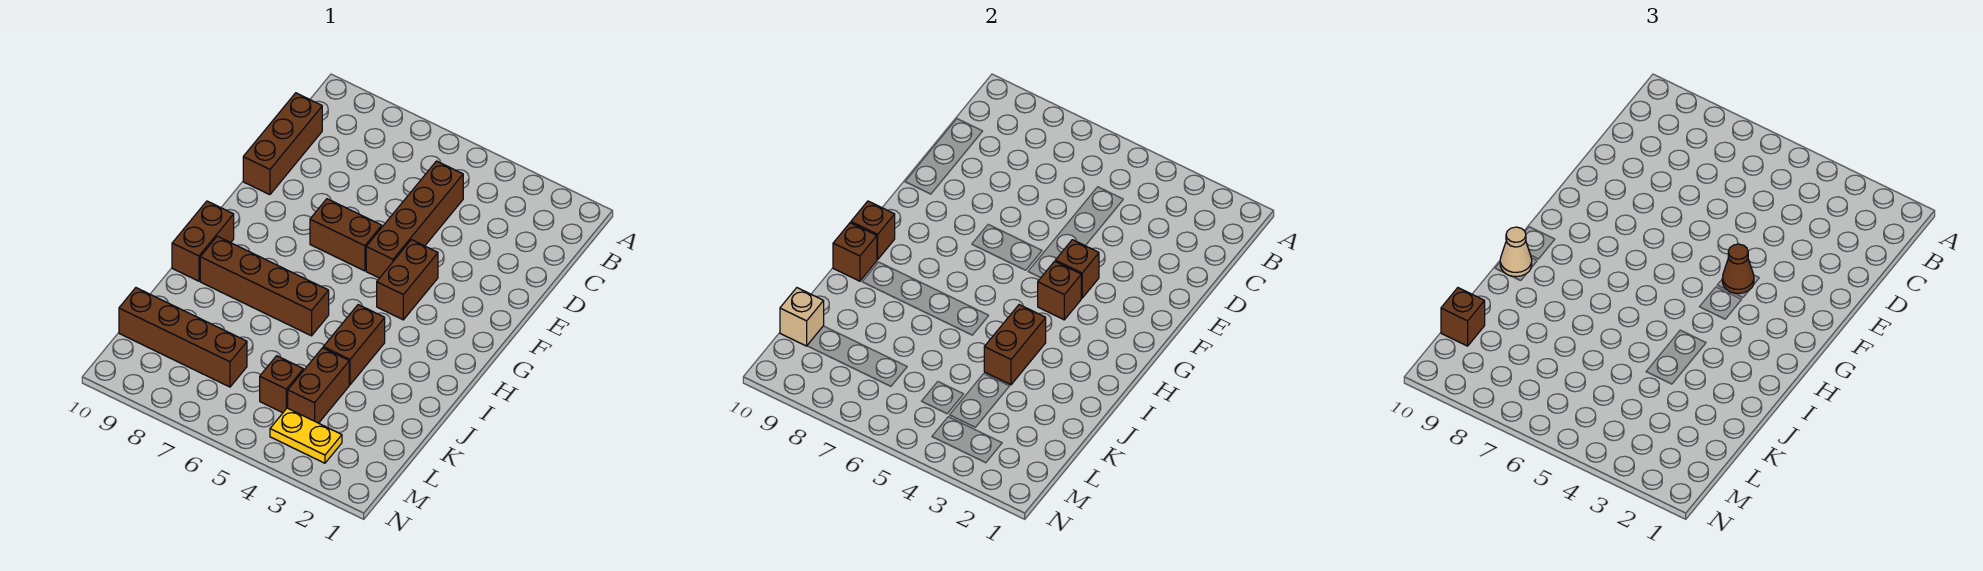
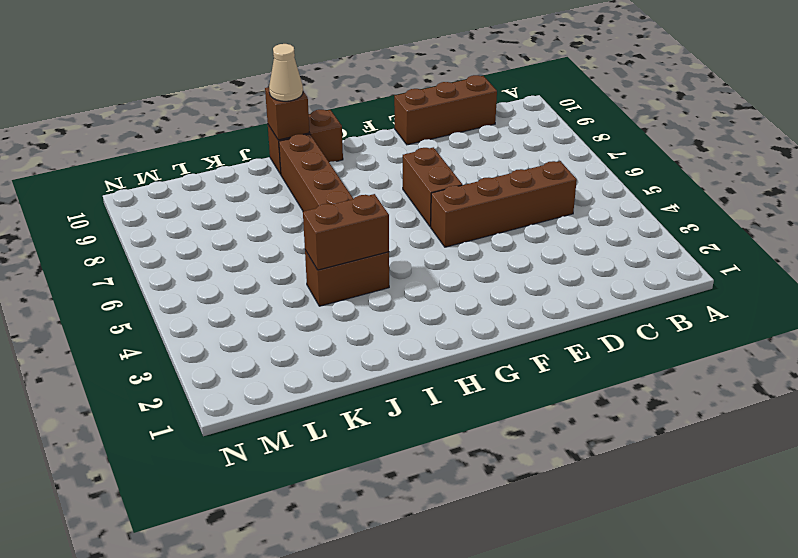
none -> brown brick F4:G4 level 1
none -> brown brick K4:L4 level 1
none -> brown brick L5 level 1

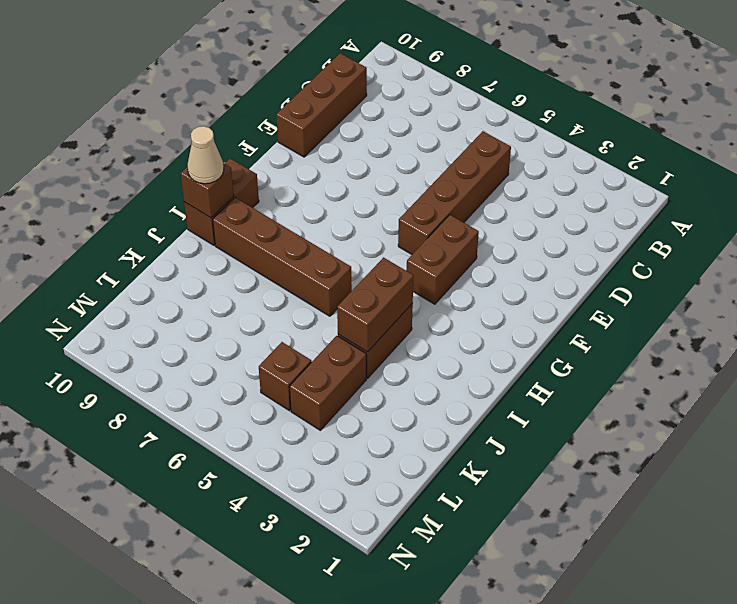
none -> brown brick F6:F7 level 1
none -> brown brick L7:L10 level 1
none -> yellow plate M3:M4 level 1

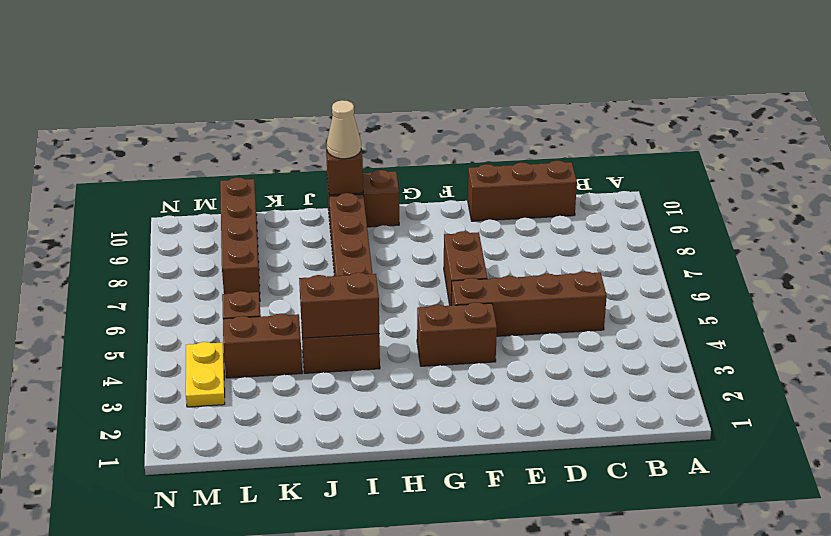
none -> brown brick F4 level 2
none -> brown brick G4 level 2
none -> brown brick H10 level 2

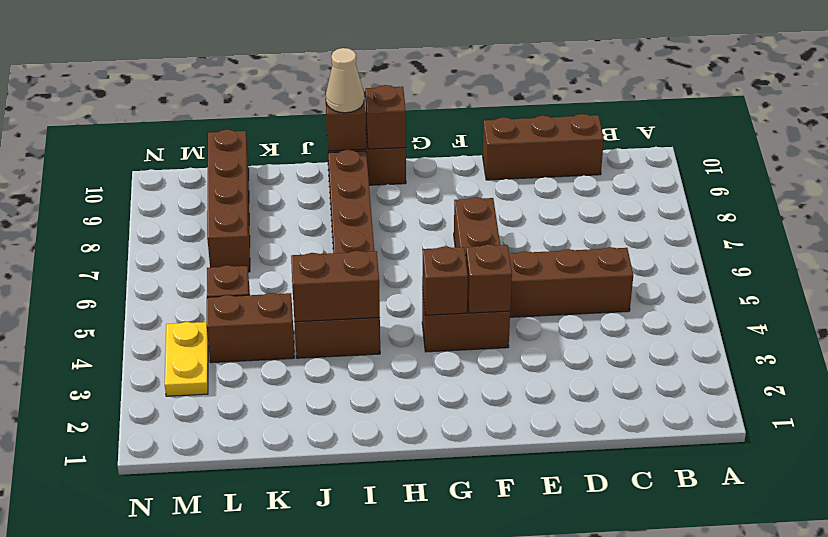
none -> tan brick L10 level 2
none -> brown cone F4 level 3
none -> brown brick L10 level 3

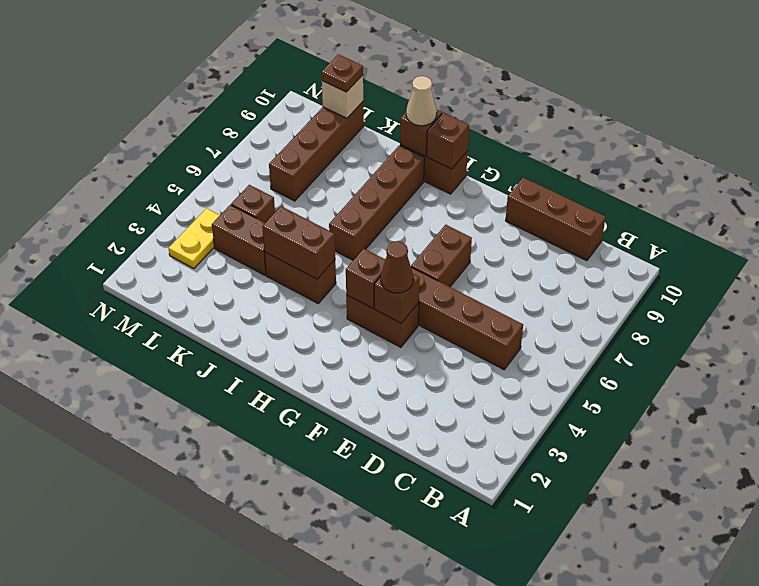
brown plate L10 level 3 -> brown brick L10 level 3

